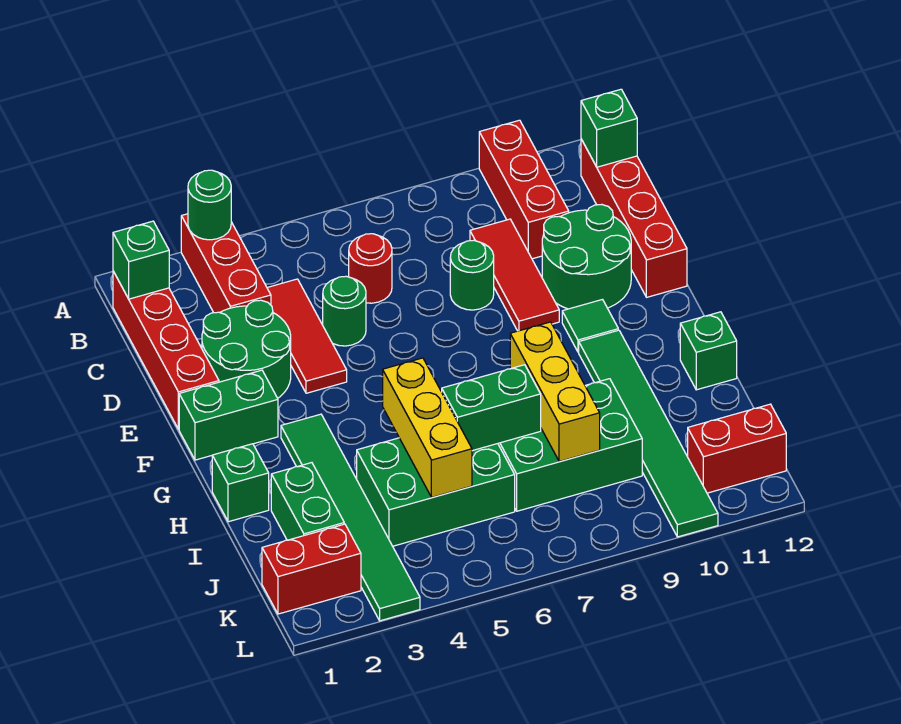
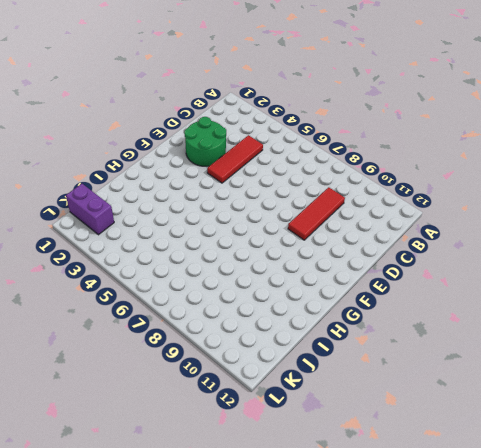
purple brick K1:K2 level 1 -> red brick K1:K2 level 1
none -> red brick A3:C3 level 1
none -> red brick A10:C10 level 1
none -> red brick B1:E1 level 1

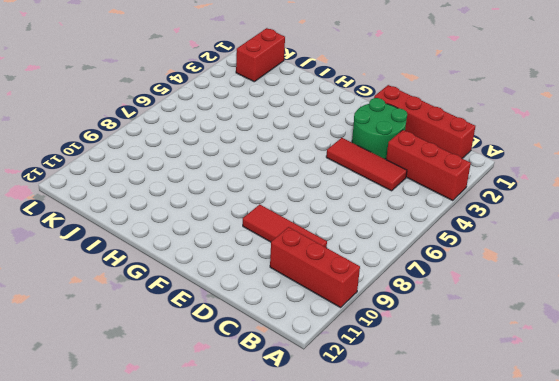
none -> red brick B12:E12 level 1
none -> red round brick C6 level 1
none -> green round brick D5 level 1

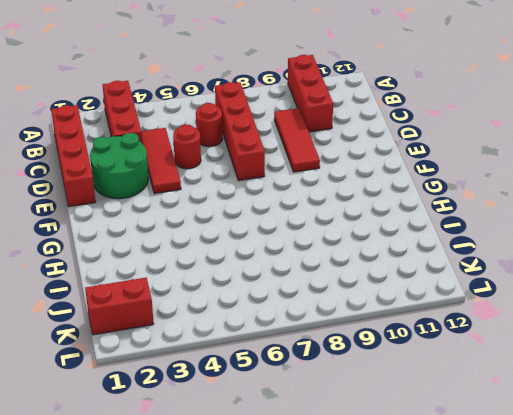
red brick B7:E7 level 1 -> red brick B12:E12 level 1
red round brick D5 level 1 -> green round brick D5 level 1
none -> green round brick D8 level 1
none -> green round brick D10:E11 level 1
none -> green brick F1:F2 level 1

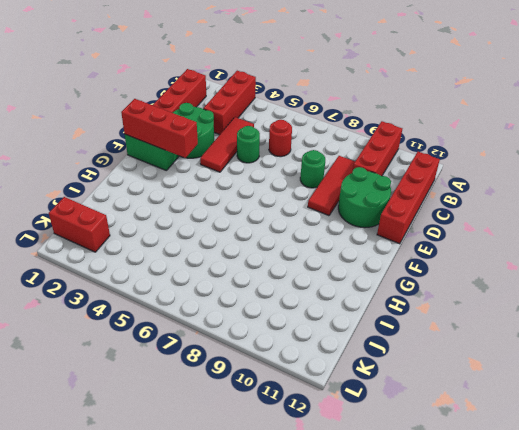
red brick F1:F3 level 2 -> none
none -> green tile F10 level 1
none -> green tile G3:L3 level 1
none -> green tile G10:L10 level 1

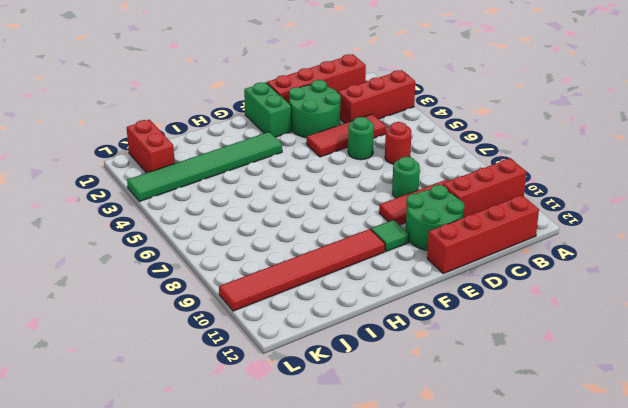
red tile G10:L10 level 1 -> green tile G10:L10 level 1
none -> green brick H1 level 1
none -> green brick H12 level 1
none -> green brick I2:J2 level 1

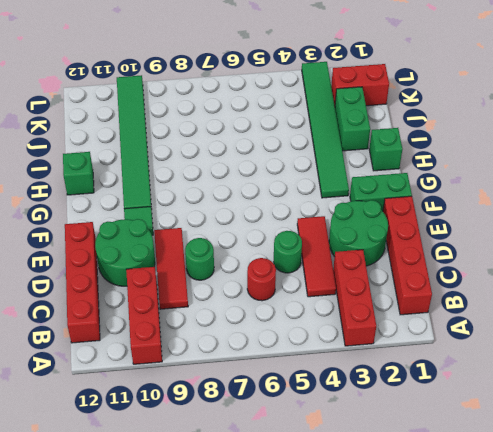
none -> green brick I4:J6 level 1
none -> green brick I7:J9 level 1
none -> red brick K11:K12 level 1

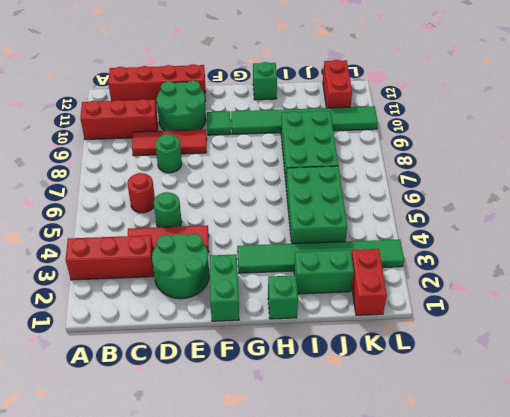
none -> red brick B1:E1 level 1
none -> green round brick A3 level 2
none -> green brick B1 level 2

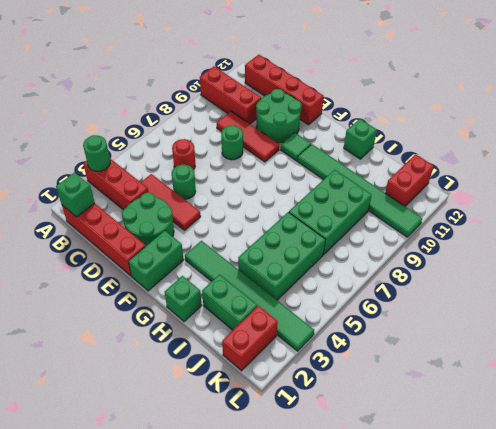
none -> green brick B12 level 2
none -> yellow brick H5:J5 level 2
none -> yellow brick H8:J8 level 2

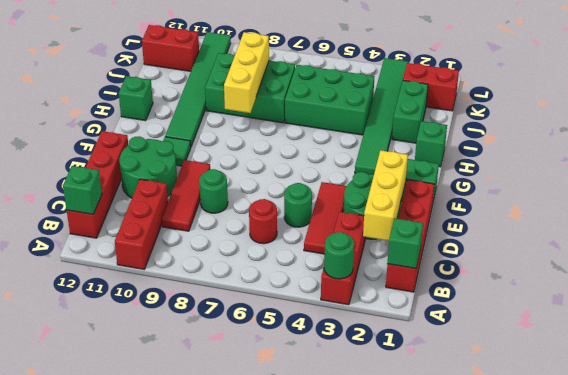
yellow brick C2:E2 level 2 -> yellow brick H5:J5 level 2
none -> green brick I6:I7 level 2

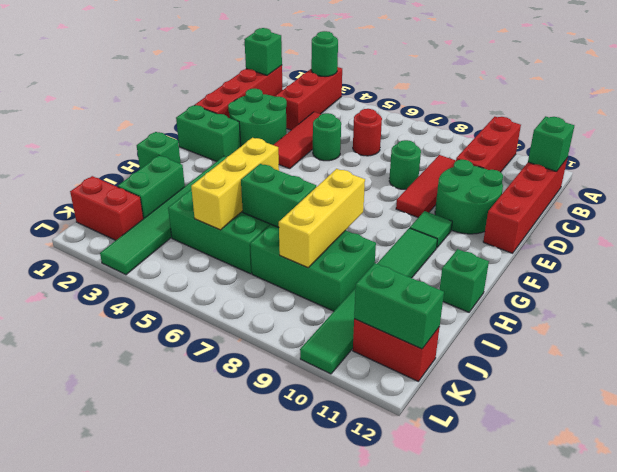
green brick K11:K12 level 2 -> none

